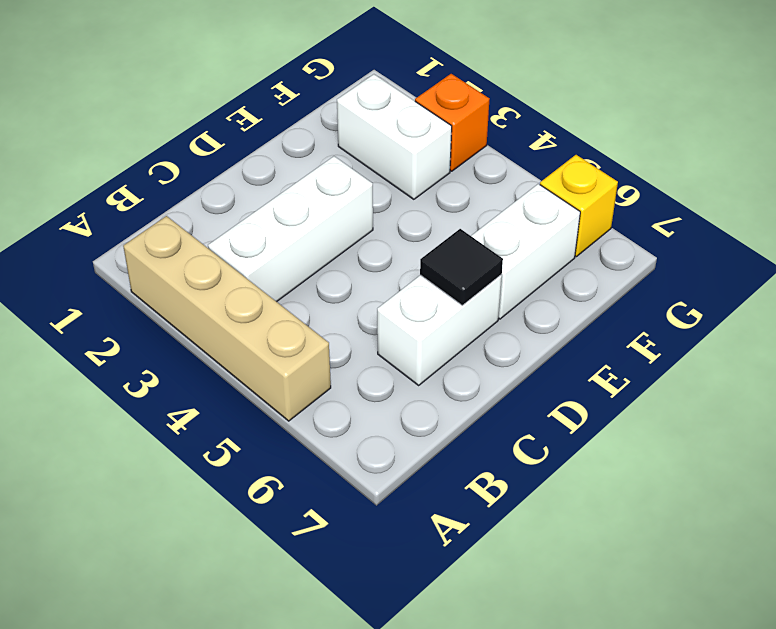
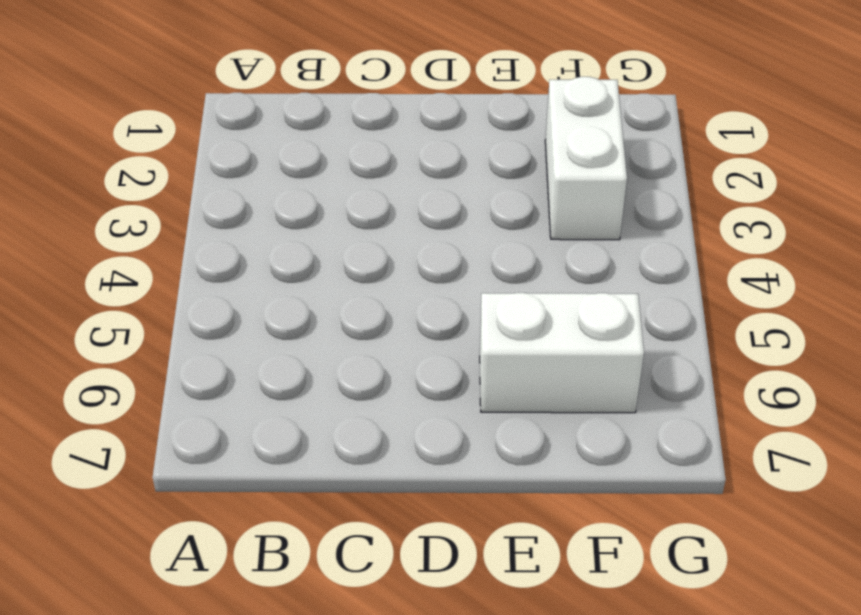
none -> tan brick A2:A5 level 1
none -> white brick B3:D3 level 1

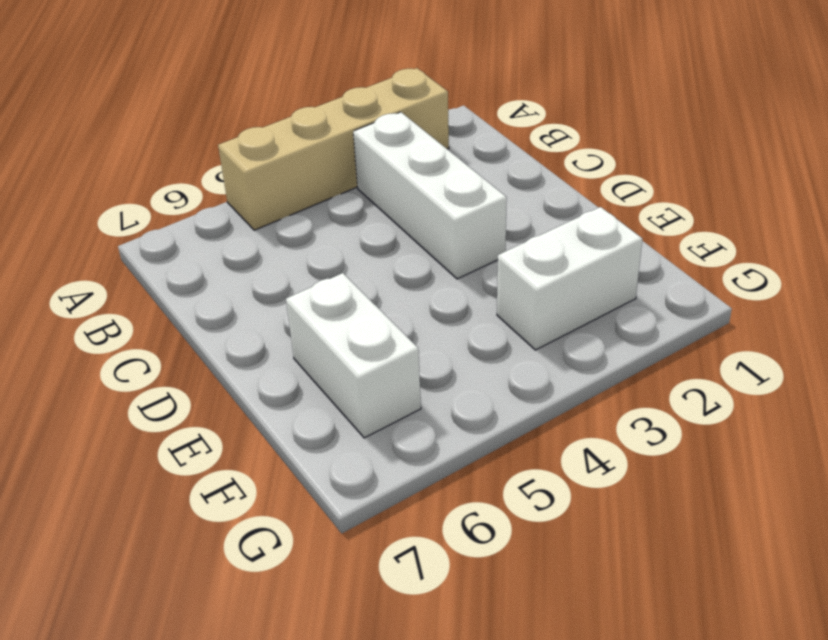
none -> white brick C6:D6 level 1
none -> orange brick G3 level 1

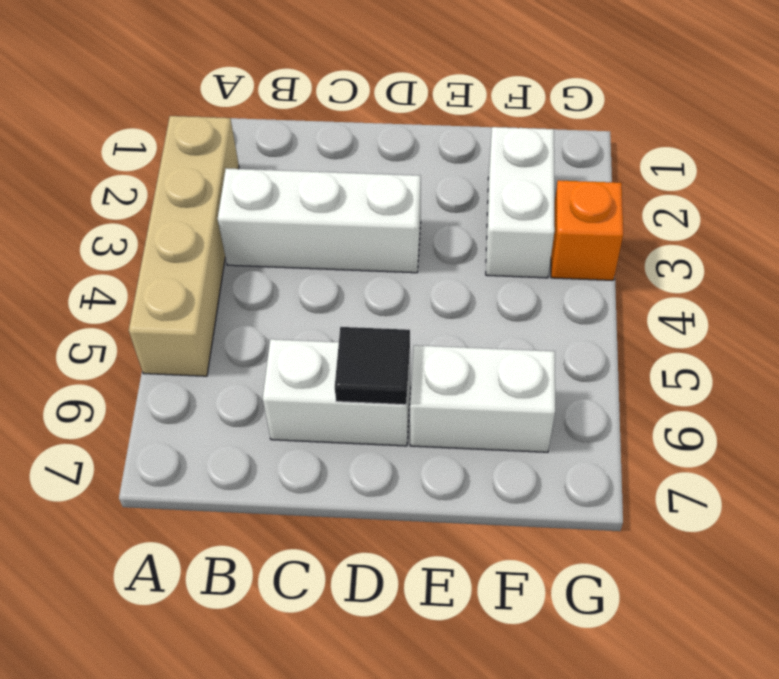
none -> yellow brick G6 level 1

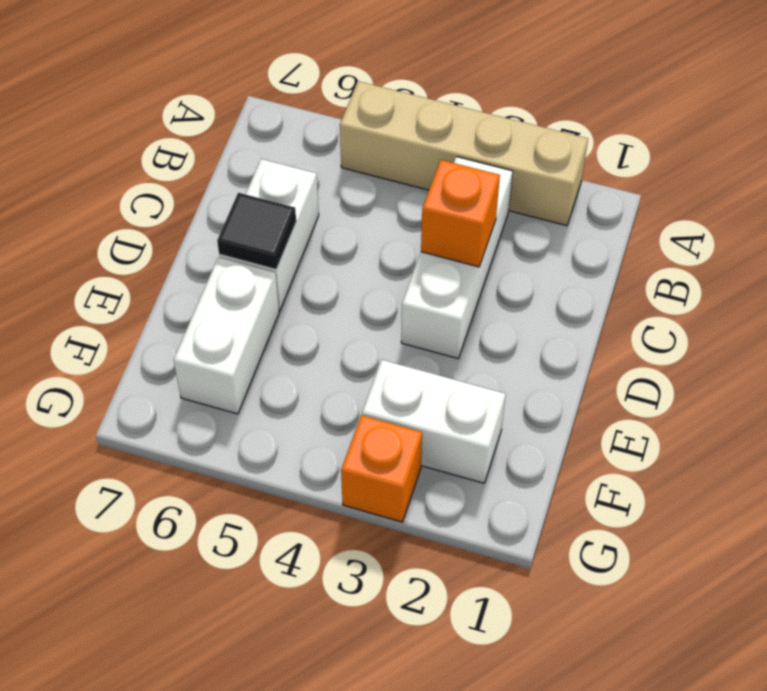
orange brick C3 level 2 -> none
none -> yellow brick G6 level 1

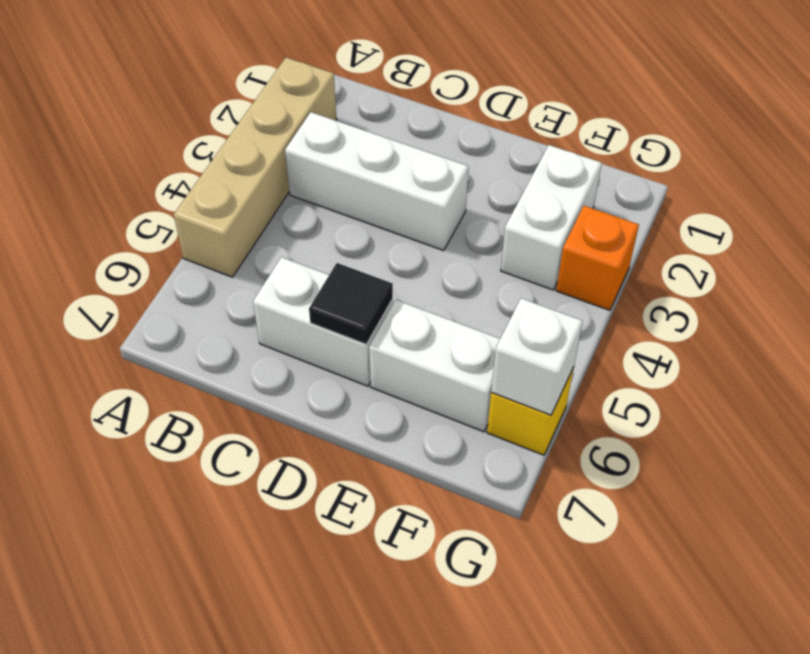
white brick G6 level 2 -> none

